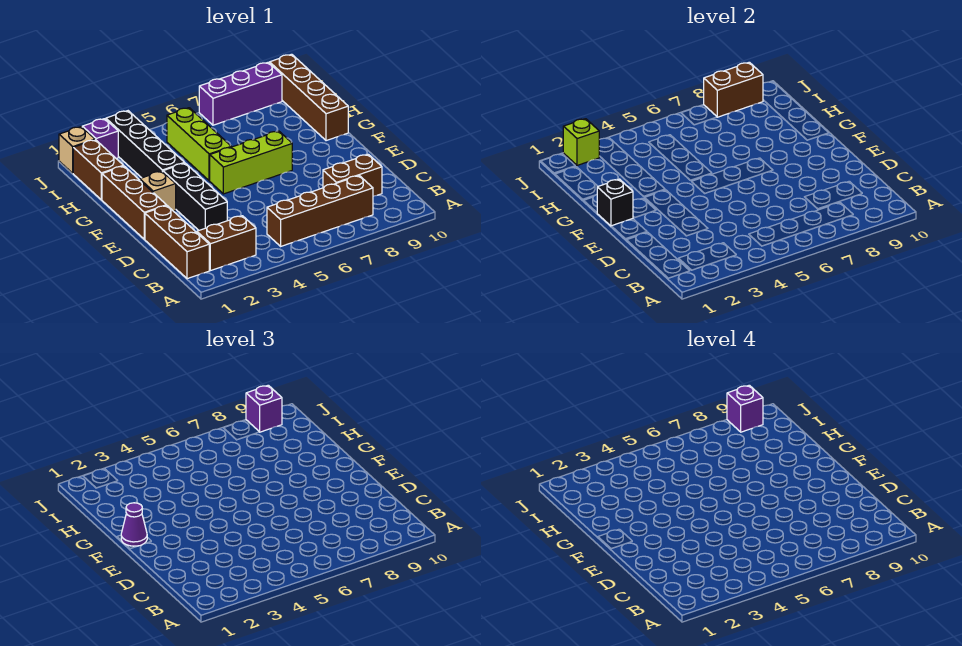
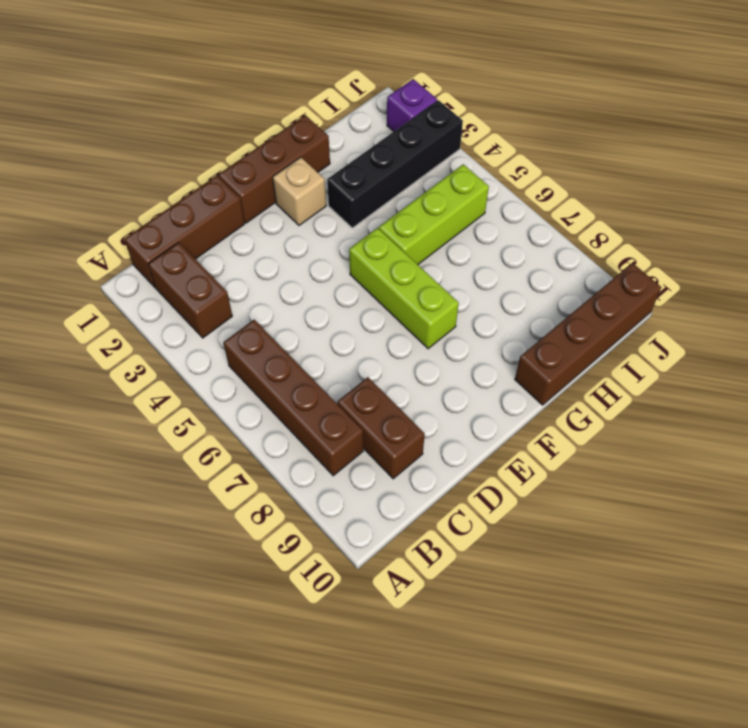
none -> black brick D3:F3 level 1
none -> brown brick H1:I1 level 1
none -> tan brick J1 level 1

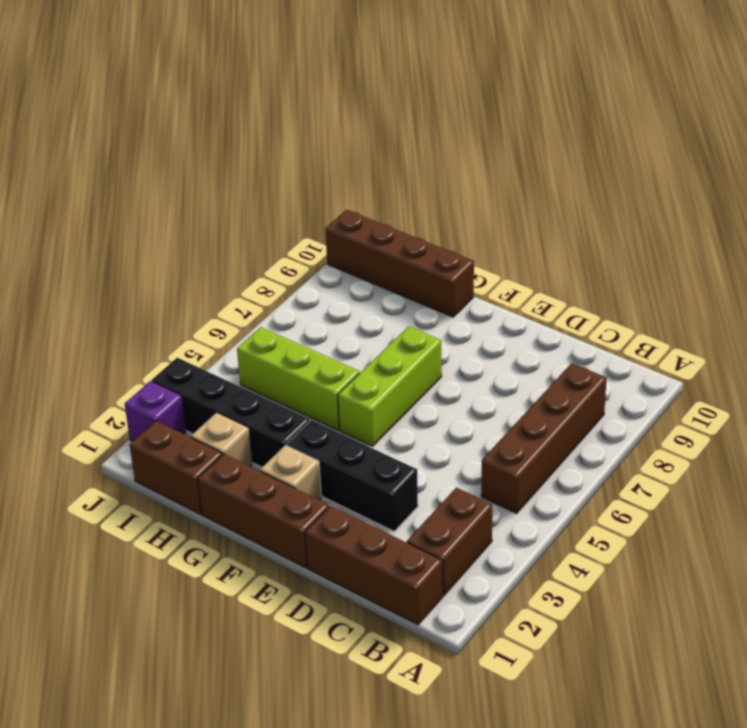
tan brick H2 level 1 -> tan brick J1 level 1
none -> brown brick C8:C9 level 1
none -> purple brick J7:J9 level 1
none -> black brick F1 level 2

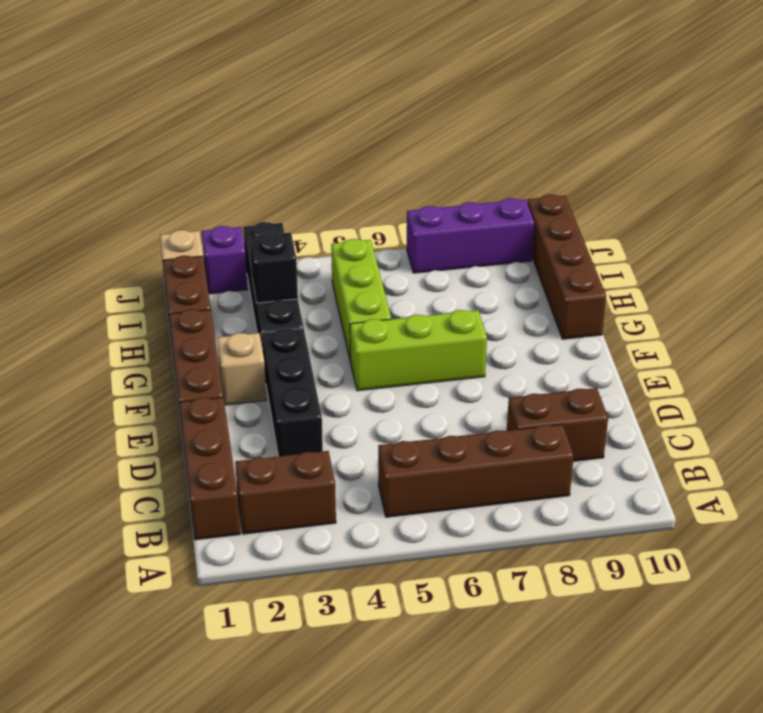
black brick H3 level 2 -> black brick F1 level 2
none -> lime brick J2 level 2
none -> brown brick J8:J9 level 2
none -> purple cone F1 level 3

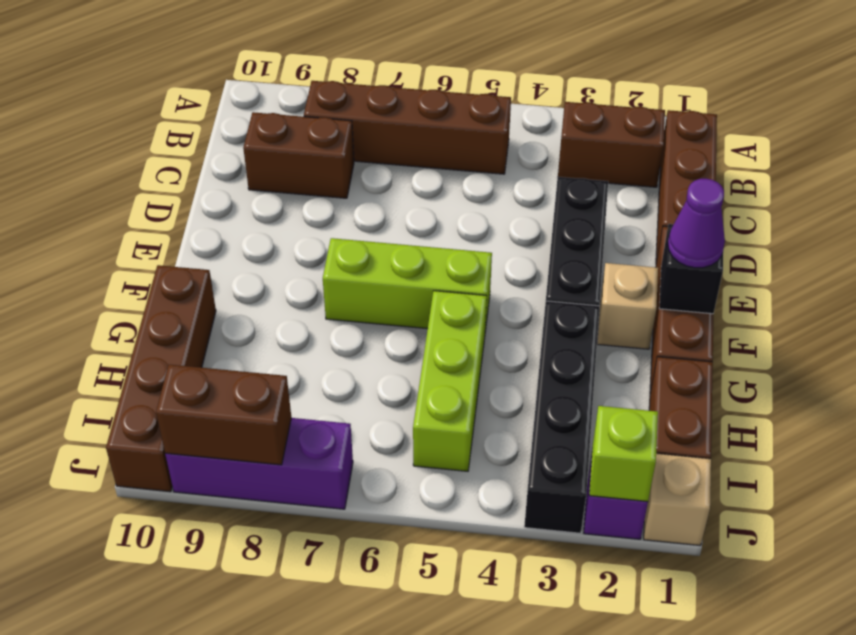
none -> purple brick J9 level 3
none -> purple brick J9 level 4

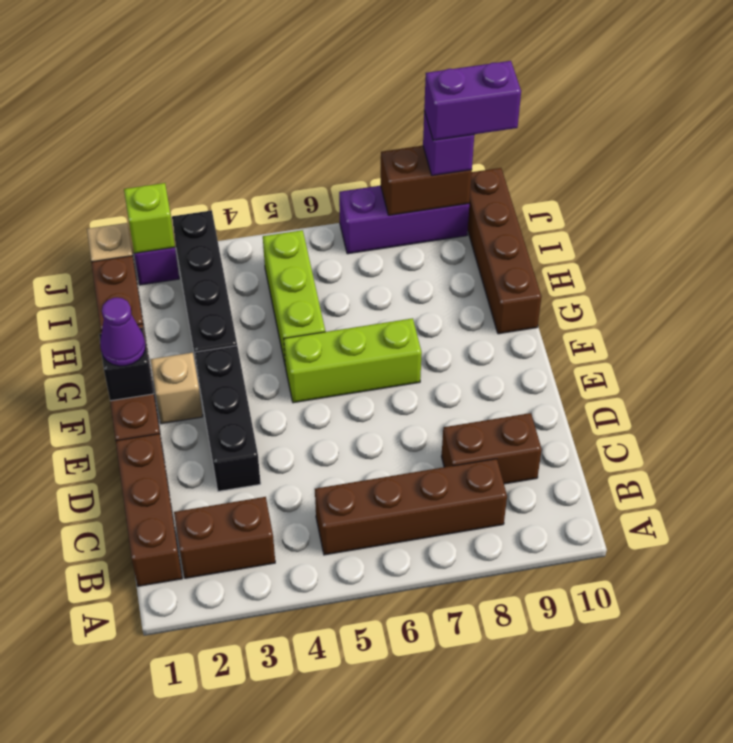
purple brick J9:J10 level 4 -> purple brick J9 level 4

